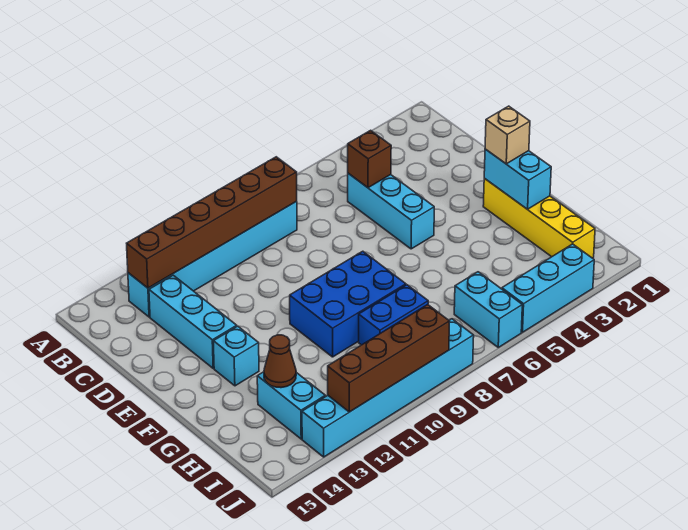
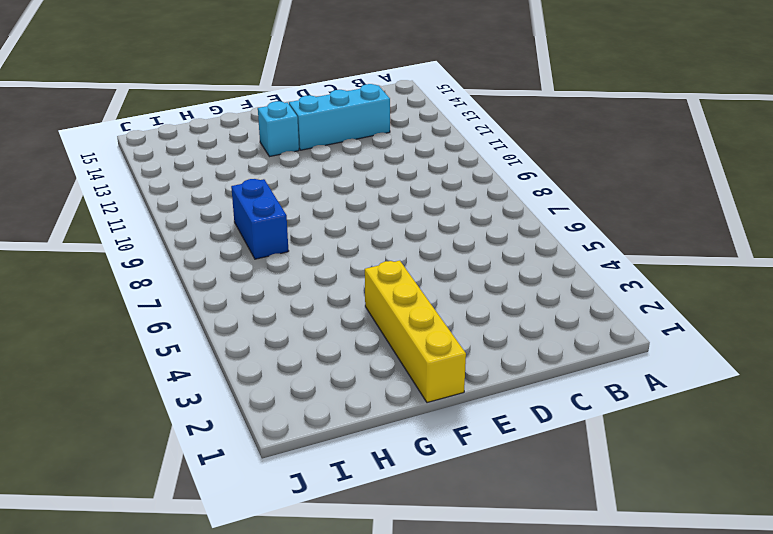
yellow brick F1:F4 level 1 -> yellow brick F2:I2 level 1
none -> cyan brick B8:B13 level 1
none -> cyan brick C5:E5 level 1
none -> blue brick F8:G10 level 1

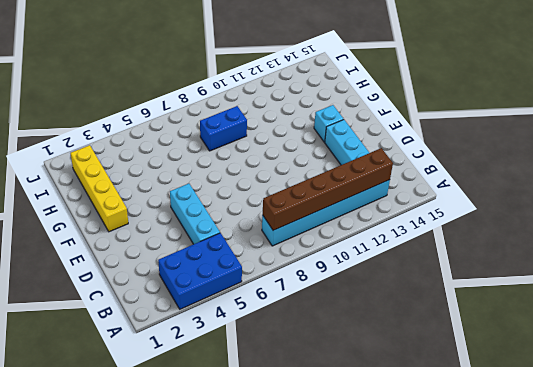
blue brick A3:B5 level 1 -> blue brick F8:G10 level 1
none -> cyan brick H13:I13 level 1
none -> cyan brick I6:J6 level 1
none -> cyan brick J3:J5 level 1

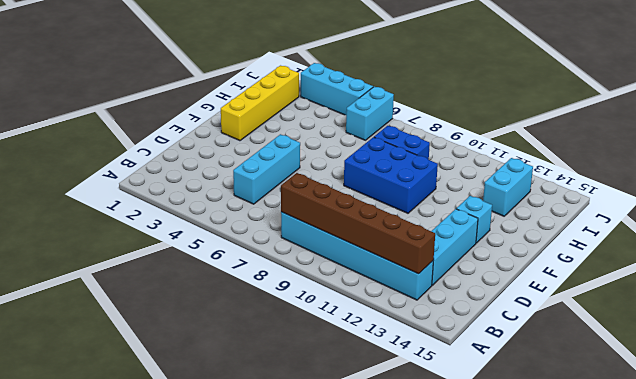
none -> cyan brick J8:J13 level 1
none -> brown brick C5 level 2
none -> cyan brick F2:G2 level 2

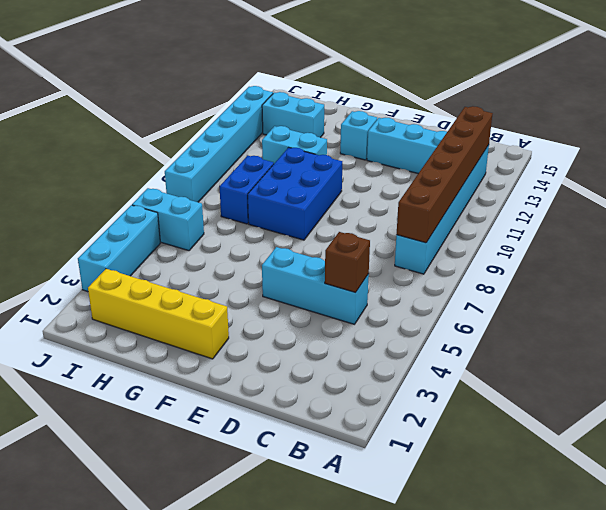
cyan brick G11:H11 level 1 -> cyan brick F2:G2 level 2
none -> brown cone H13 level 2
none -> brown brick J9:J12 level 2
none -> tan brick F2 level 3

